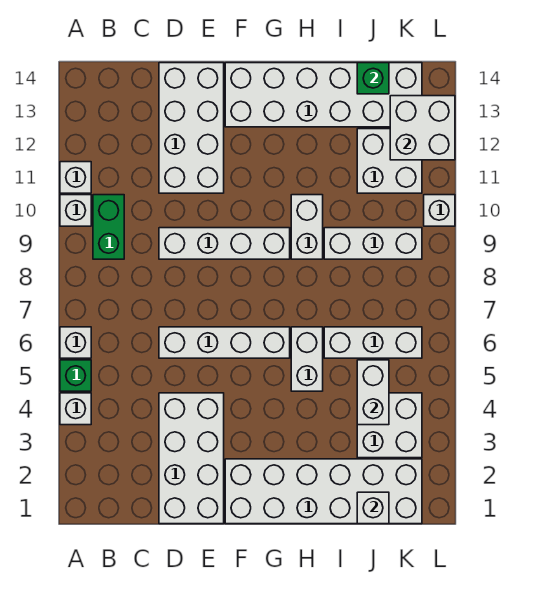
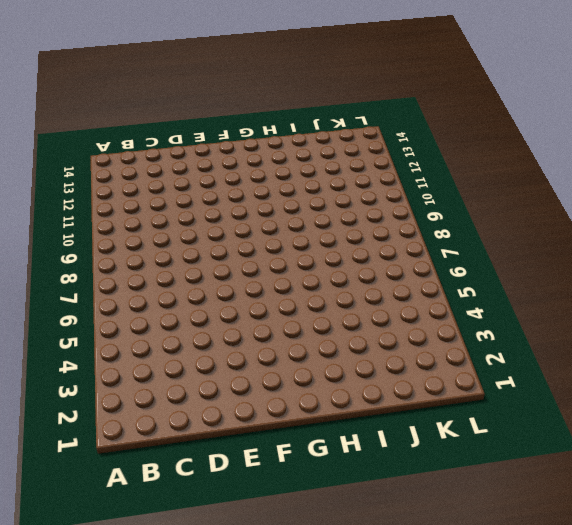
none -> white brick A4 level 1
none -> green brick A5 level 1
none -> white brick A6 level 1

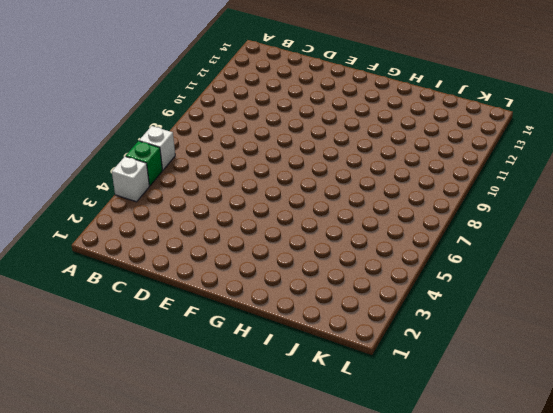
none -> white brick A10 level 1
none -> white brick A11 level 1
none -> green brick B9:B10 level 1

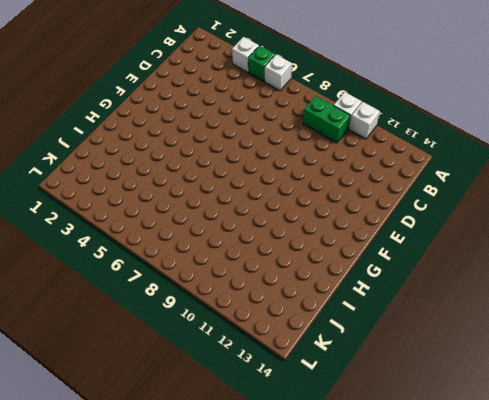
none -> white brick D1:E4 level 1
none -> white brick D6:G6 level 1
none -> white brick D9:G9 level 1

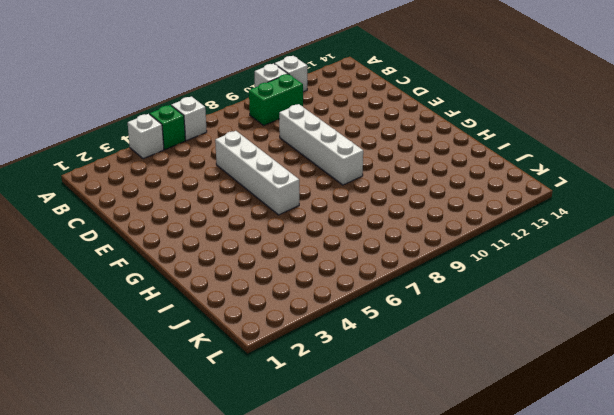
none -> white brick D1:E4 level 1
none -> white brick D11:E14 level 1
none -> white brick F1:K2 level 1

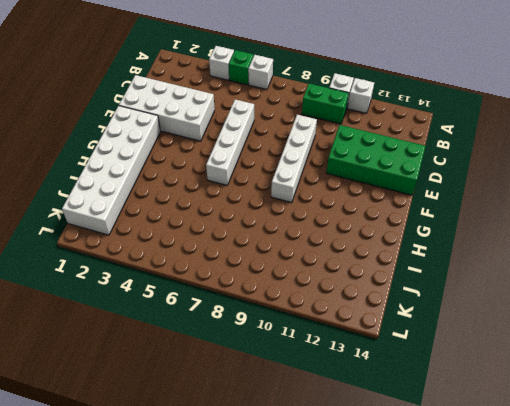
green brick D11:E14 level 1 -> white brick D11:E14 level 1
none -> white brick F13:K14 level 1
none -> white brick H5:H6 level 1
none -> white brick H9:H10 level 1

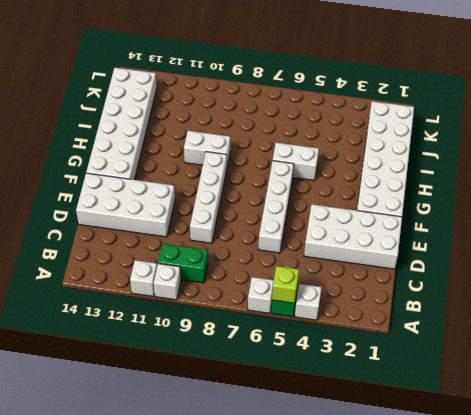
lime brick A5 level 2 -> none
none -> white brick I6:K6 level 1
none -> white brick I9:K9 level 1
none -> white brick J3:K4 level 1

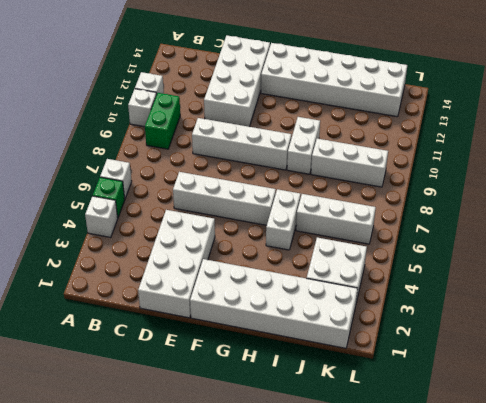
none -> white brick J11:K12 level 1
none -> white brick L10 level 1
none -> white brick J1 level 2

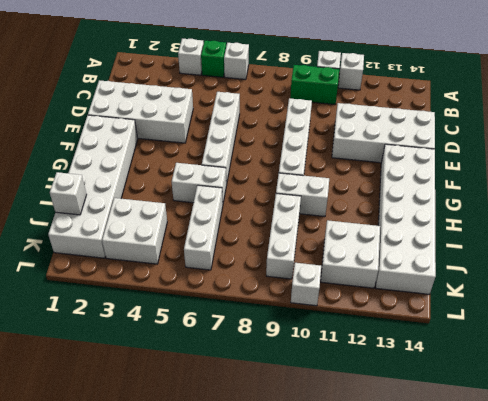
none -> white brick J4:J5 level 2
none -> green brick J14 level 2
none -> white brick K12:L13 level 2

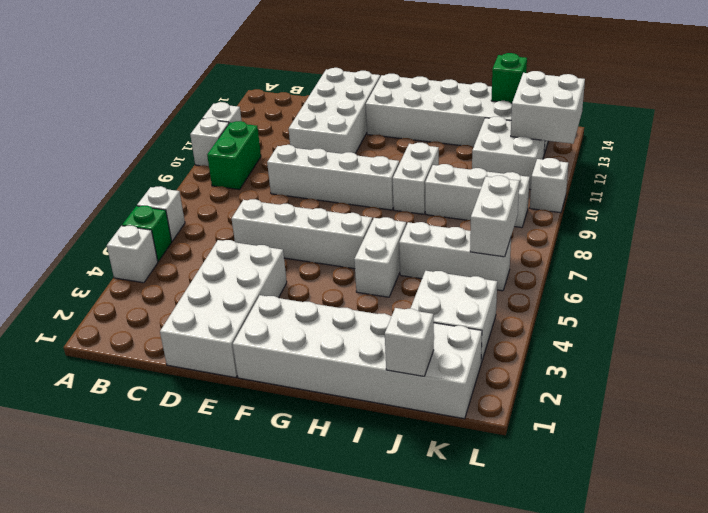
white brick K6:K7 level 2 -> white brick J4:J5 level 2

